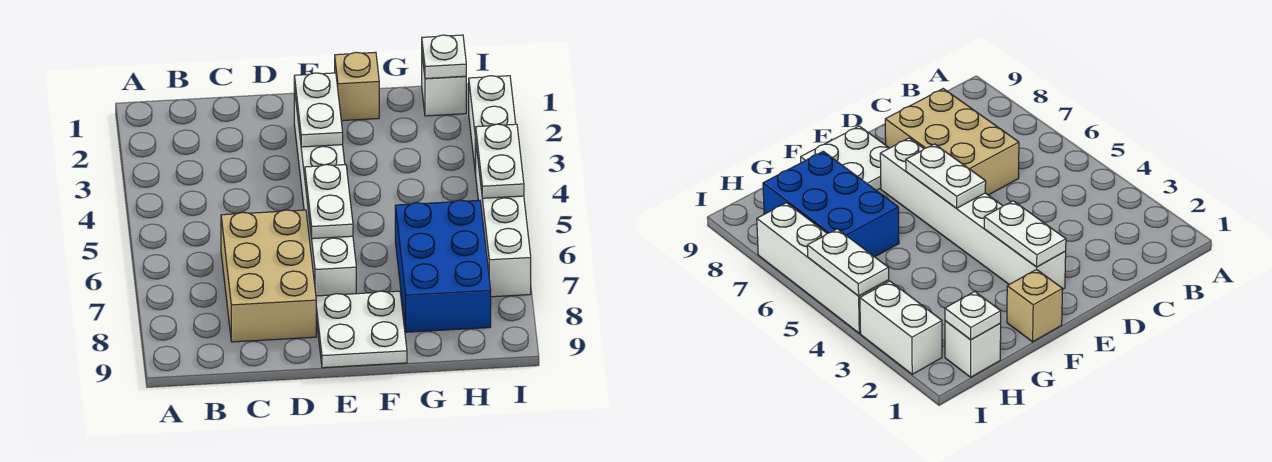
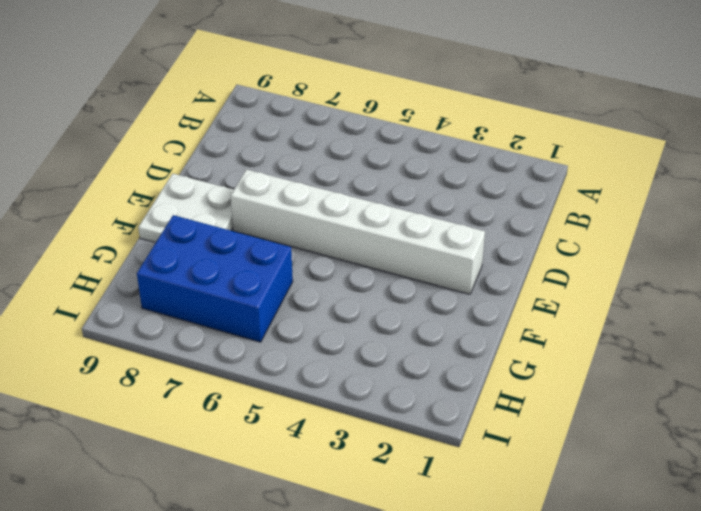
none -> tan brick C6:D8 level 1
none -> tan brick F1 level 1
none -> white brick H1 level 1

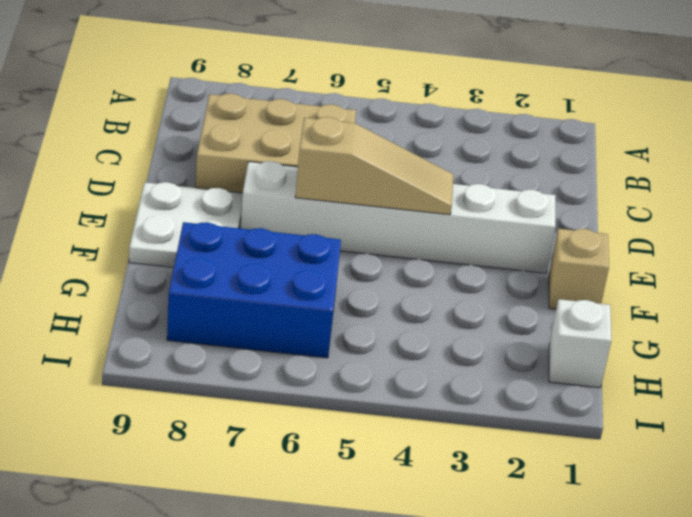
tan slope E4:E6 level 2 top 6 -> white plate E5:E6 level 2
none -> white brick I2:I3 level 1
none -> white brick I4:I7 level 1
none -> white plate E2:E3 level 2

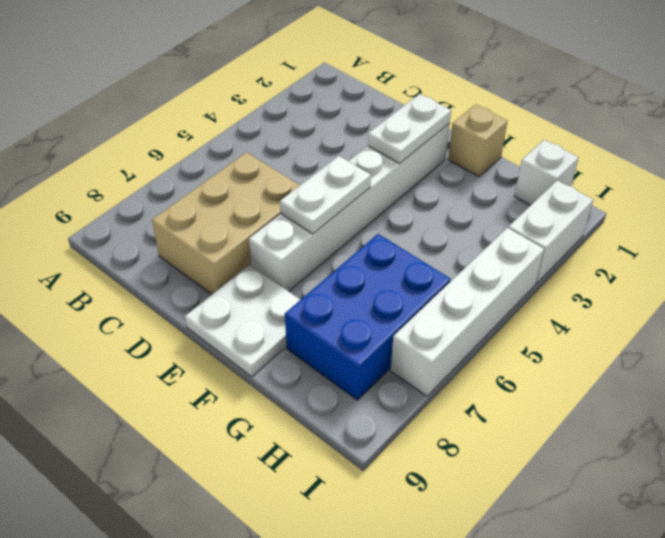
none -> white plate H1 level 2
none -> white plate I4:I5 level 2

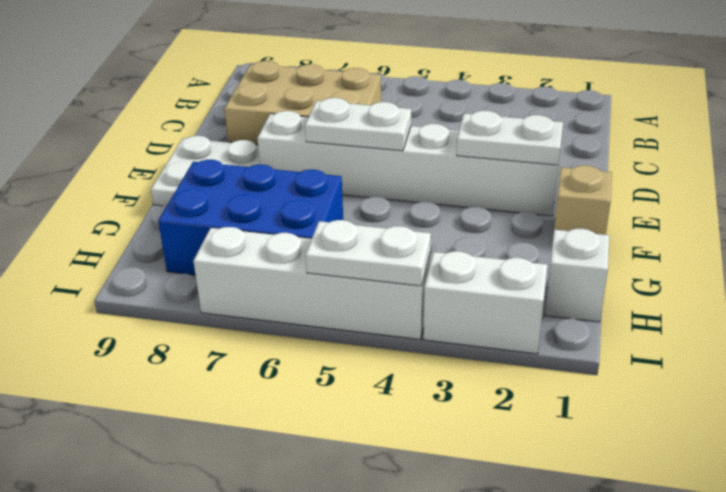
none -> white plate H1 level 2

